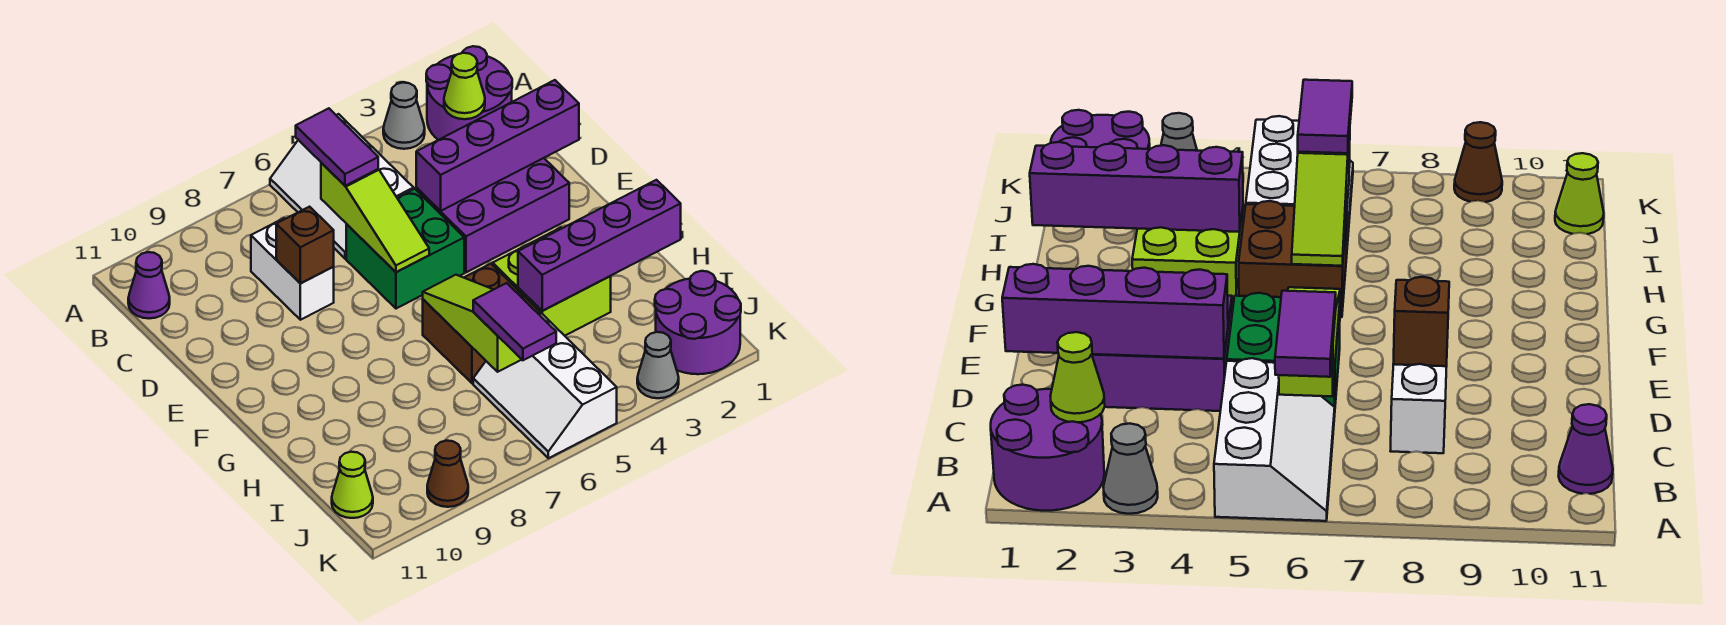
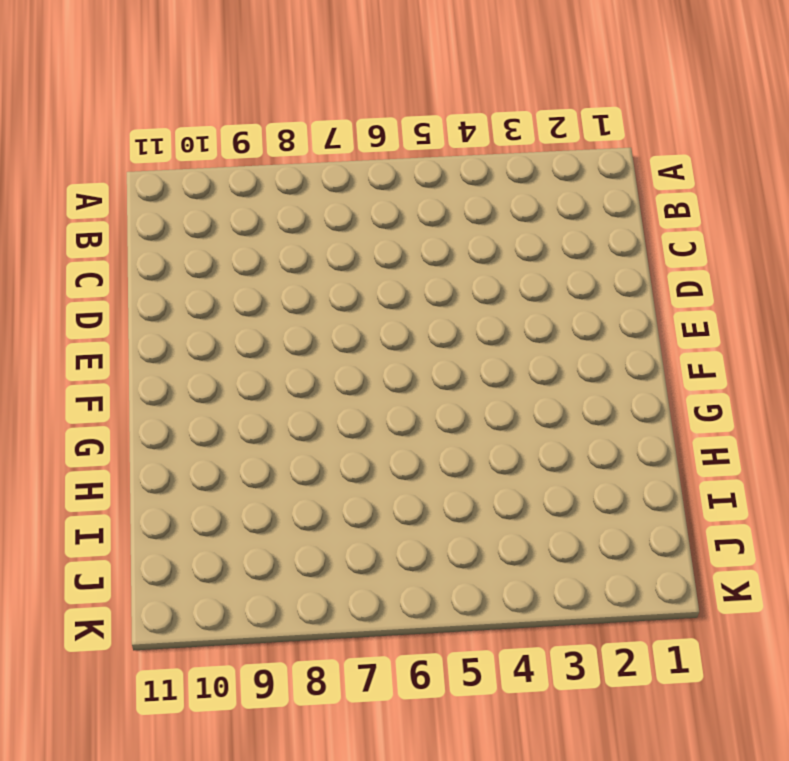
none -> purple round brick A1:B2 level 1
none -> grey cone A3 level 1
none -> white slope A5:C6 level 1 top 5

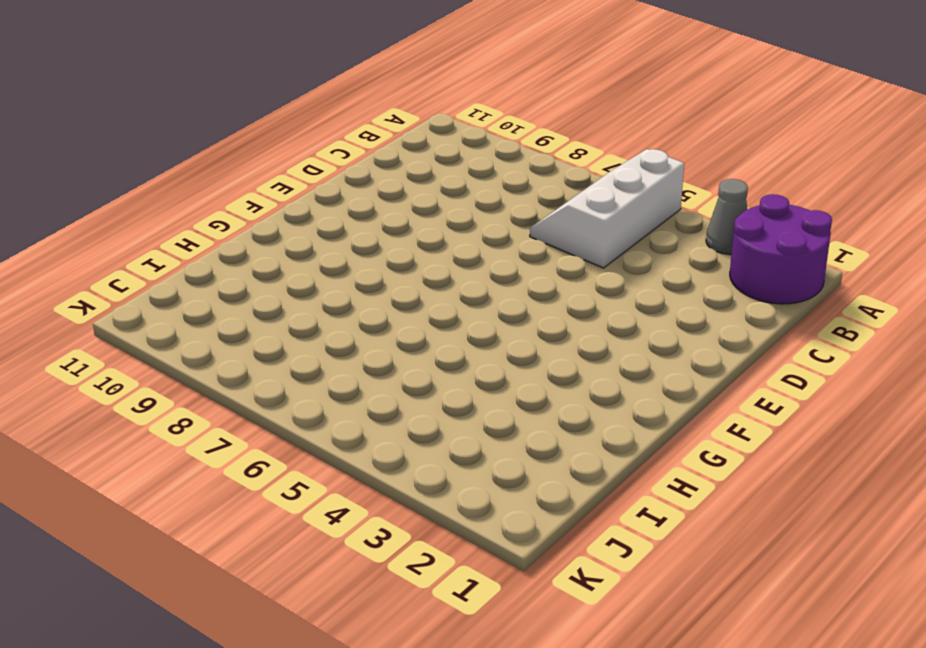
none -> purple cone B11 level 1
none -> white brick C8:D8 level 1
none -> purple brick D2:E4 level 1

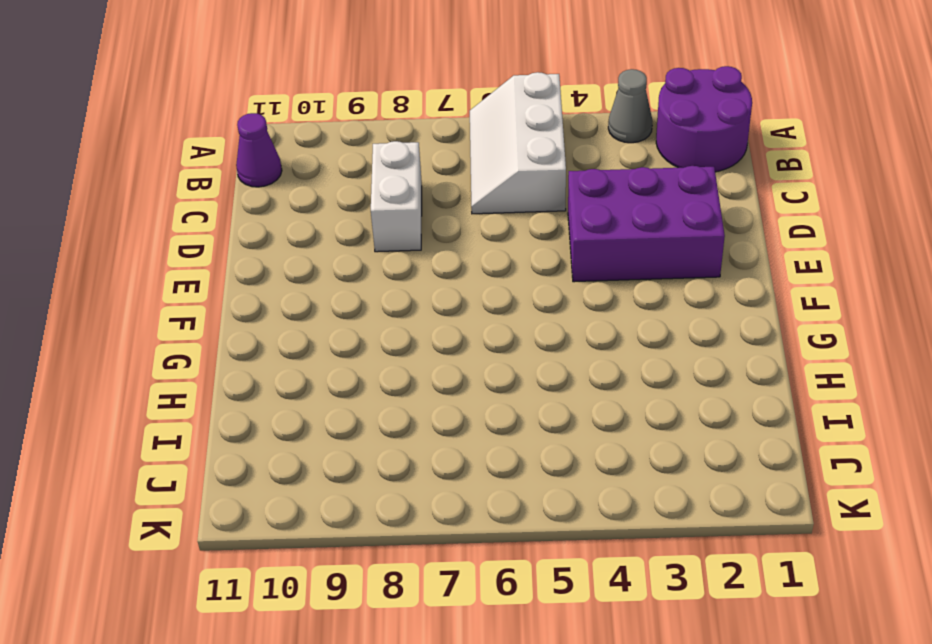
none -> green brick D5:E6 level 1
none -> lime brick G3:H4 level 1
none -> brown brick G5:H6 level 1

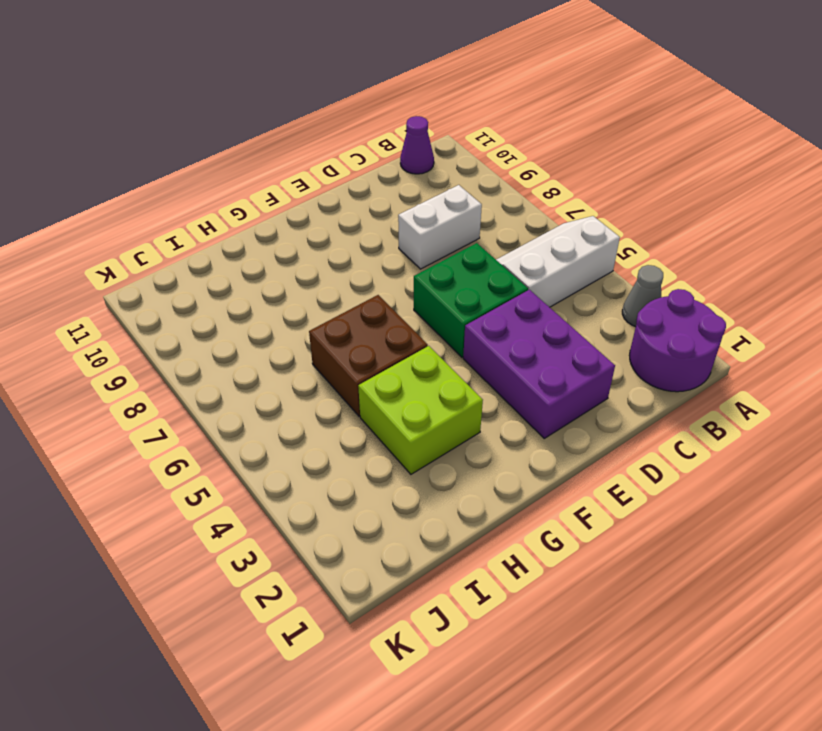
none -> white slope I5:K6 level 1 top 5
none -> purple round brick J1:K2 level 1
none -> lime cone J11 level 1

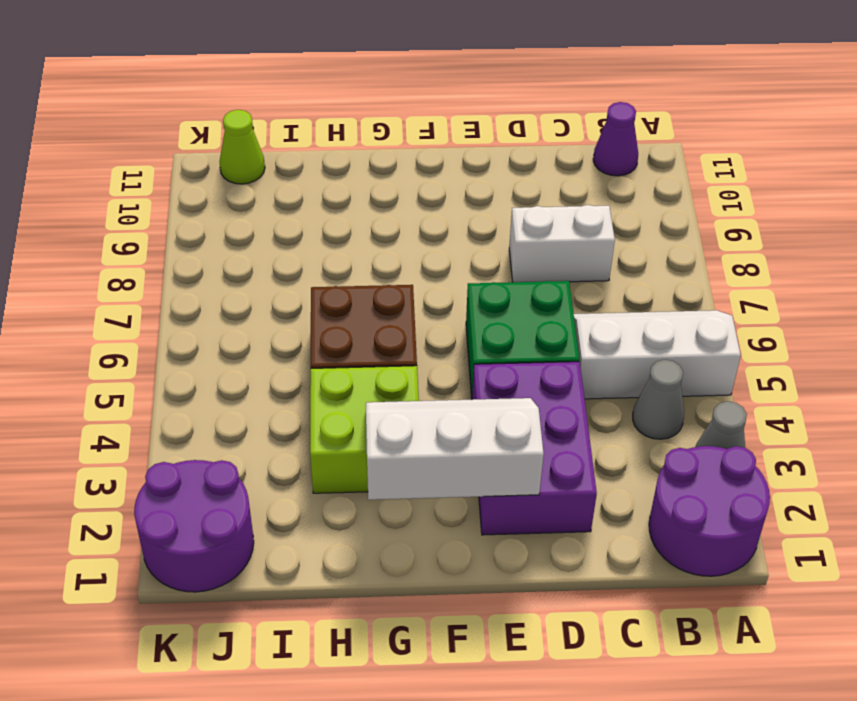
grey cone B4 level 1 -> grey cone K3 level 1
white slope E2:G3 level 2 top 2 -> white slope I5:K6 level 1 top 5
none -> brown cone K9 level 1
none -> lime cone B2 level 2
none -> lime slope C6:E6 level 2 top C

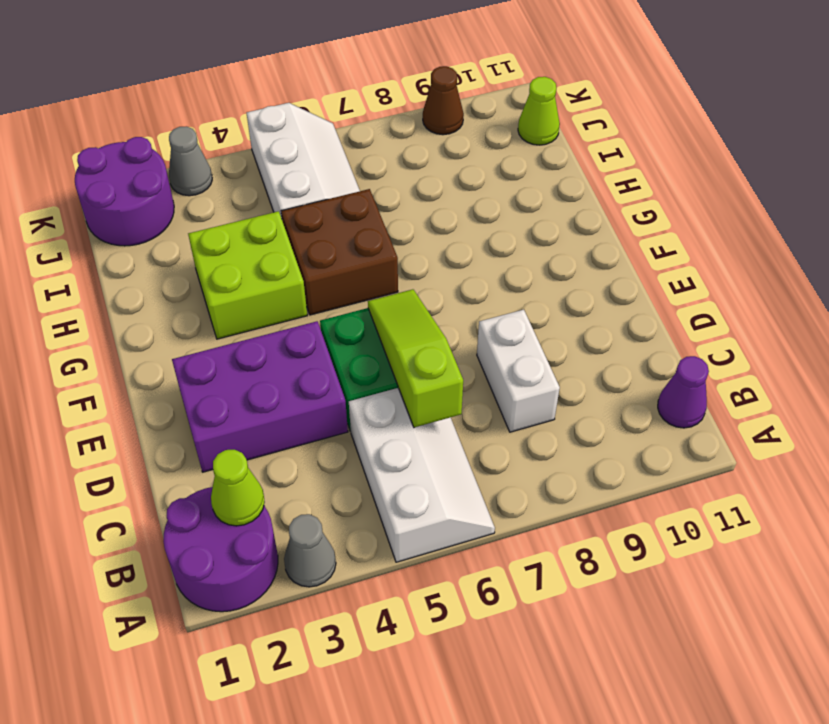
none -> purple brick D1:D4 level 2
none -> brown brick D8 level 2
none -> lime slope G6:I6 level 2 top I

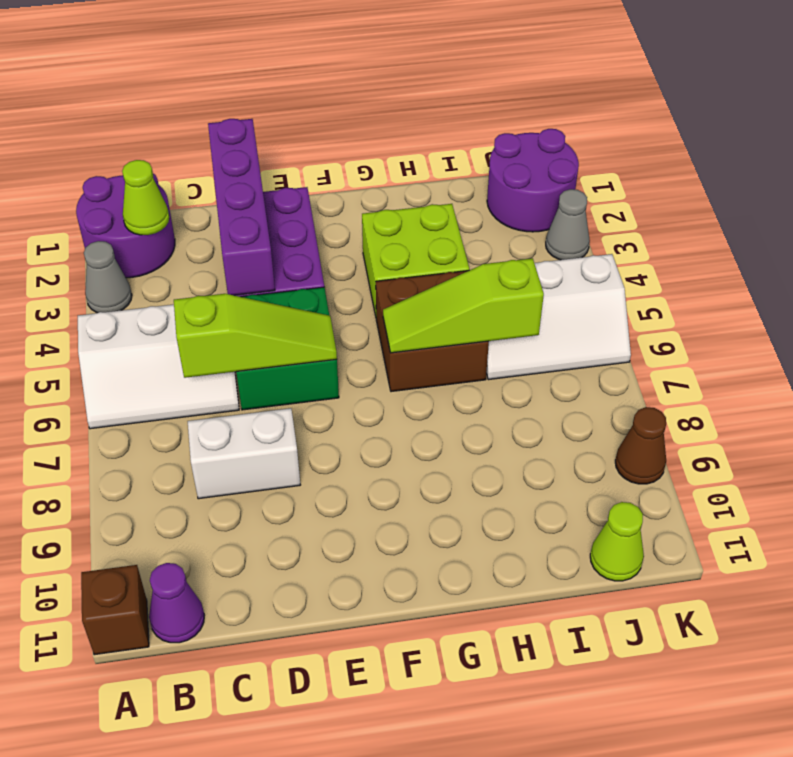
brown brick A11 level 1 -> brown brick D8 level 2
none -> purple brick H1:H4 level 2
none -> purple tile B6:C6 level 3
none -> purple tile I6:J6 level 3

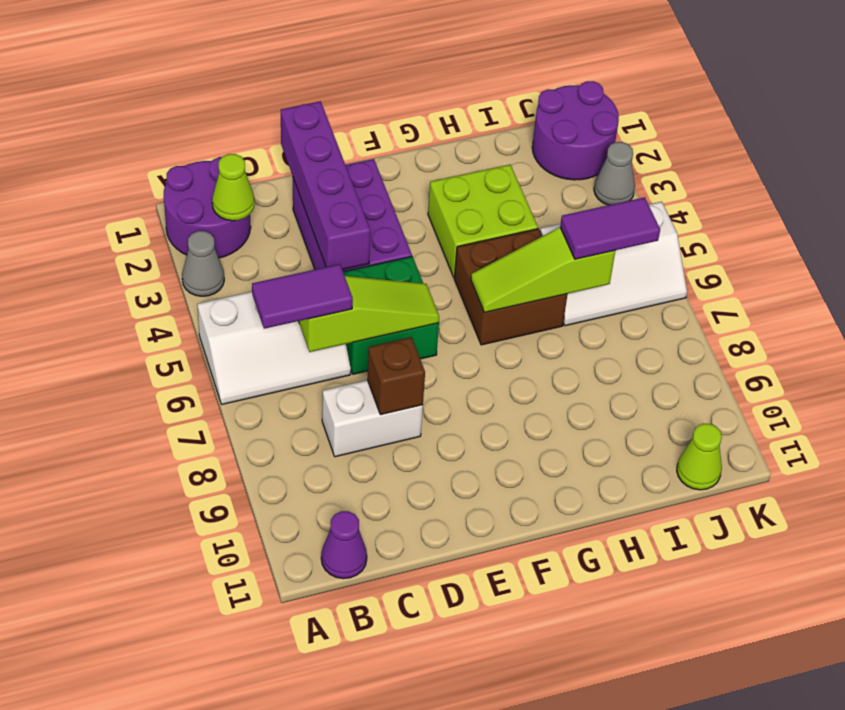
none -> brown cone K9 level 1
none -> purple brick H1:H4 level 2

